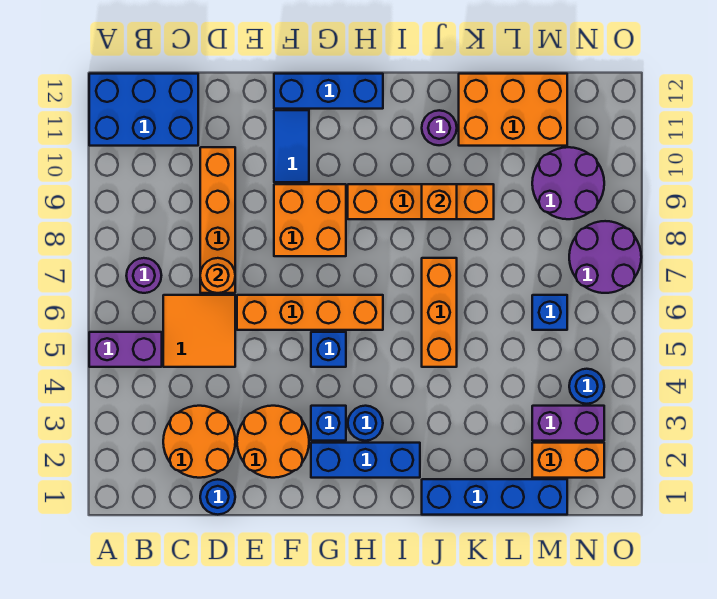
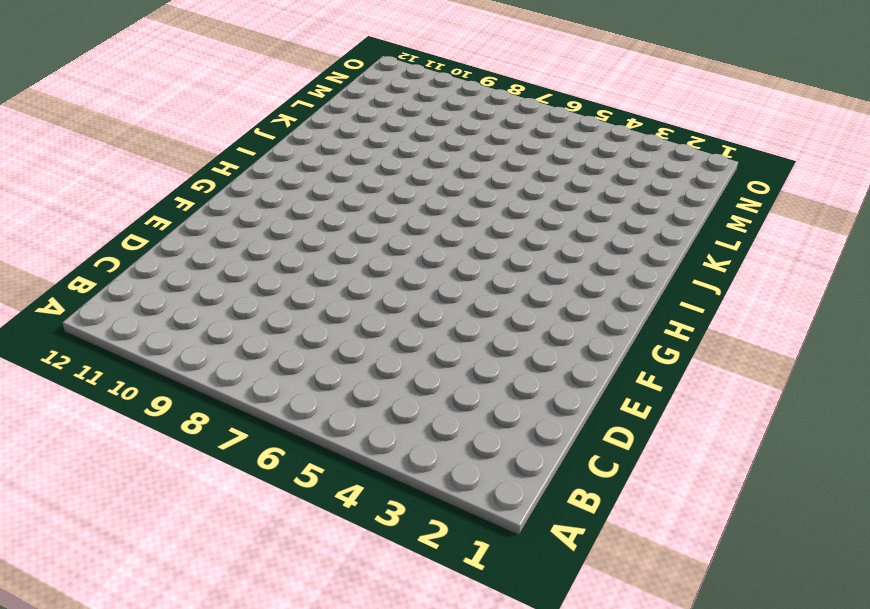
none -> purple brick A5:B5 level 1
none -> blue brick A11:C12 level 1
none -> purple round brick B7 level 1

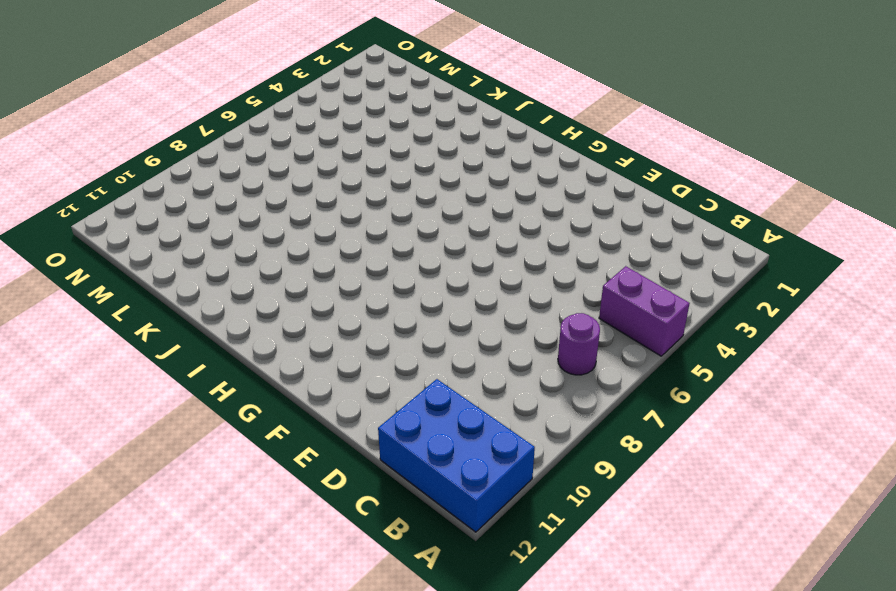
none -> orange round brick C2:D3 level 1
none -> orange tile C5:D6 level 1
none -> blue round brick D1 level 1

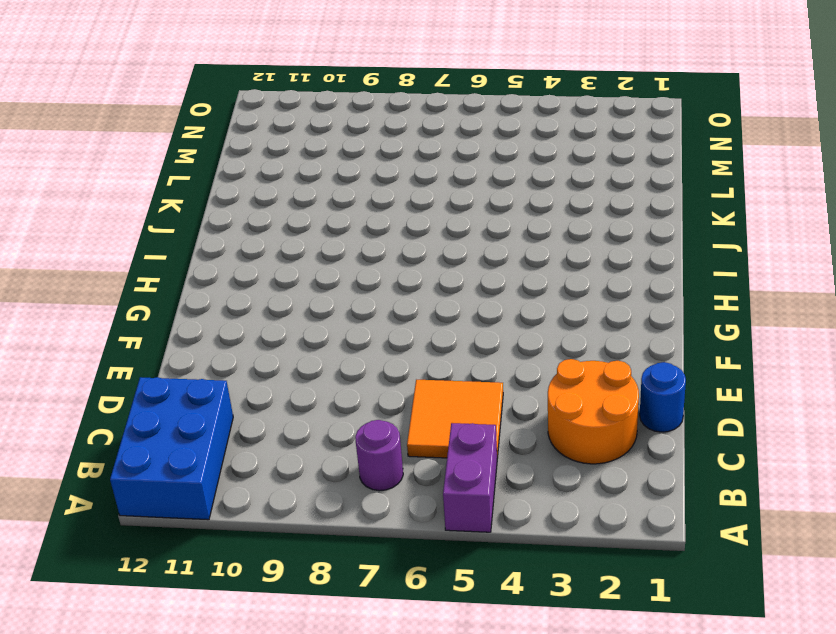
none -> orange brick D7:D10 level 1
none -> orange round brick E2:F3 level 1
none -> orange brick E6:H6 level 1

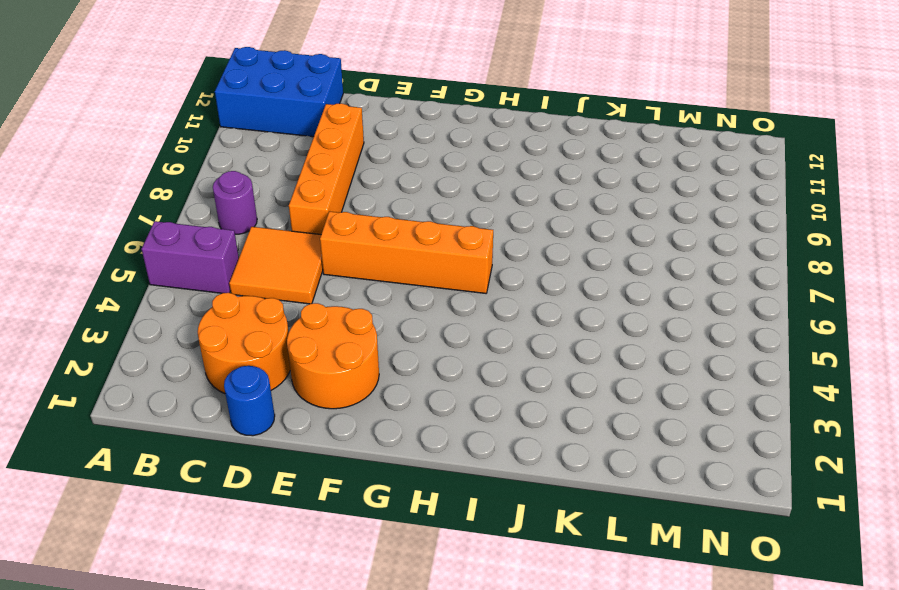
none -> orange brick F8:G9 level 1
none -> blue tile F10:F11 level 1
none -> blue brick F12:H12 level 1

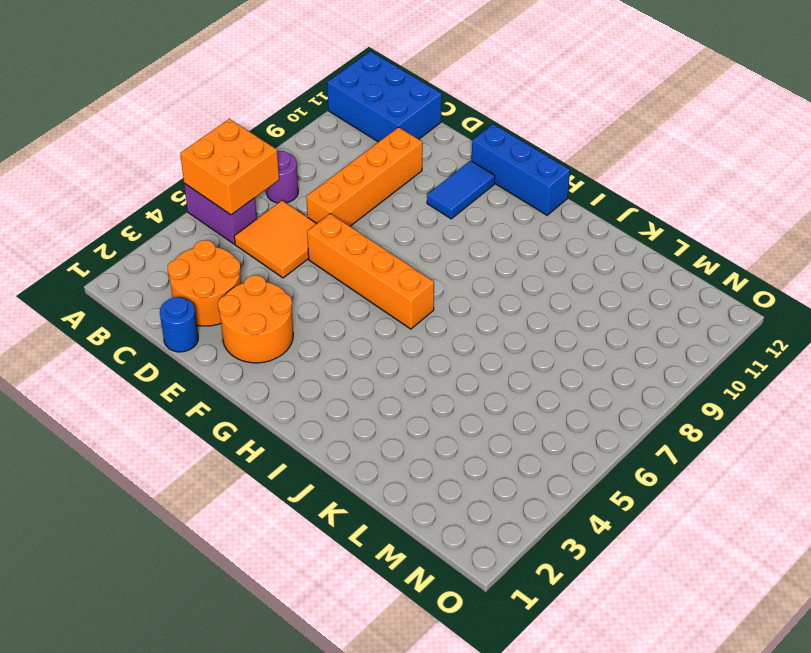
orange brick A5:B6 level 2 -> orange brick F8:G9 level 1
none -> blue brick G2:I2 level 1
none -> blue brick G3 level 1
none -> blue brick G5 level 1

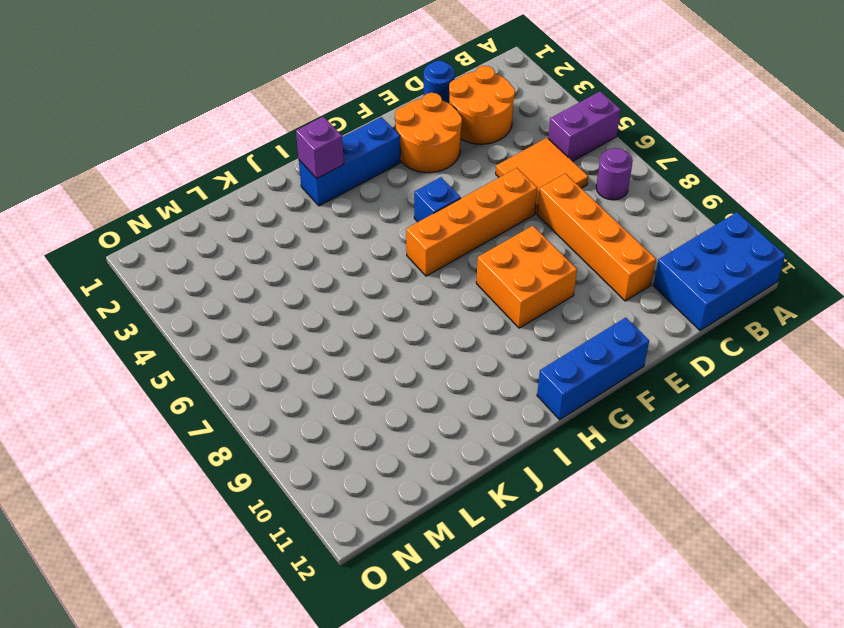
purple brick I2 level 2 -> none
none -> blue tile F10:F11 level 1
none -> blue brick G3 level 1
none -> blue round brick H3 level 1

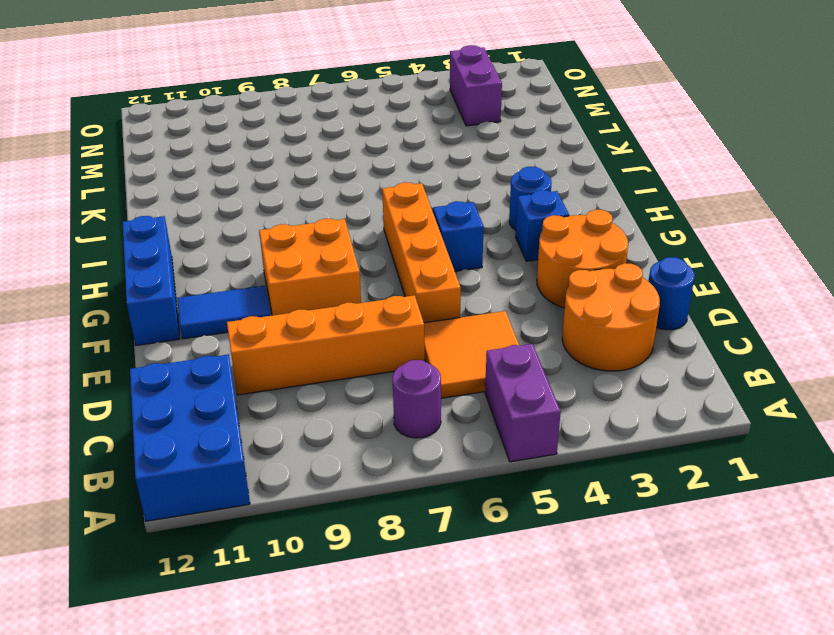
none -> blue brick G2:I2 level 1
none -> orange brick H9:K9 level 1
none -> blue brick J1:M1 level 1

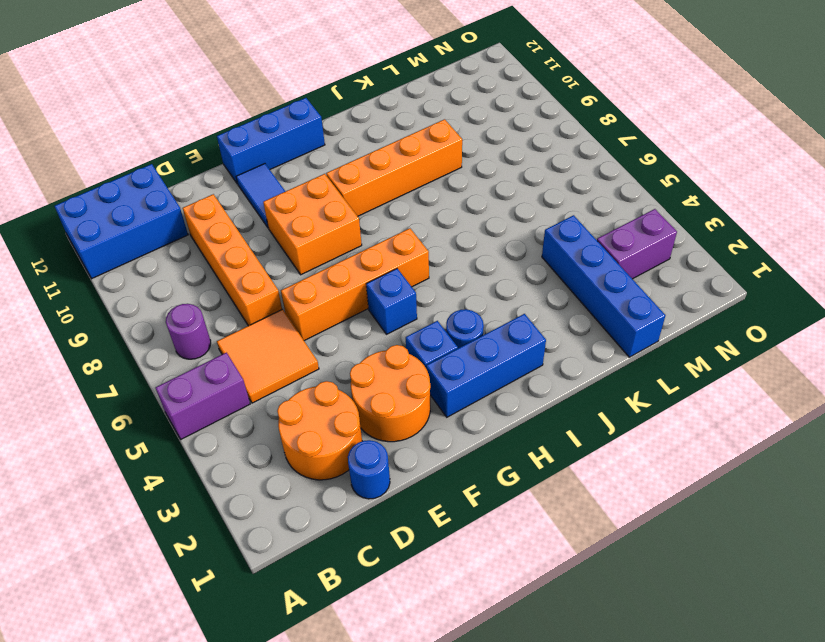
blue brick L1:L4 level 1 -> blue brick J1:M1 level 1
none -> orange brick J5:J7 level 1
none -> purple round brick J11 level 1
none -> orange brick K11:M12 level 1

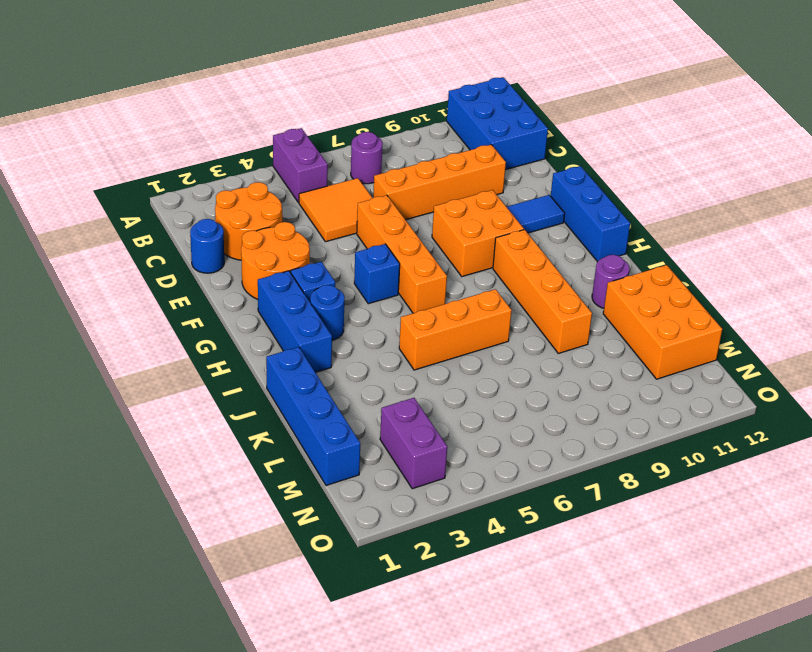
none -> orange brick M2:N2 level 1
none -> blue brick M6 level 1
none -> purple round brick M9:N10 level 1

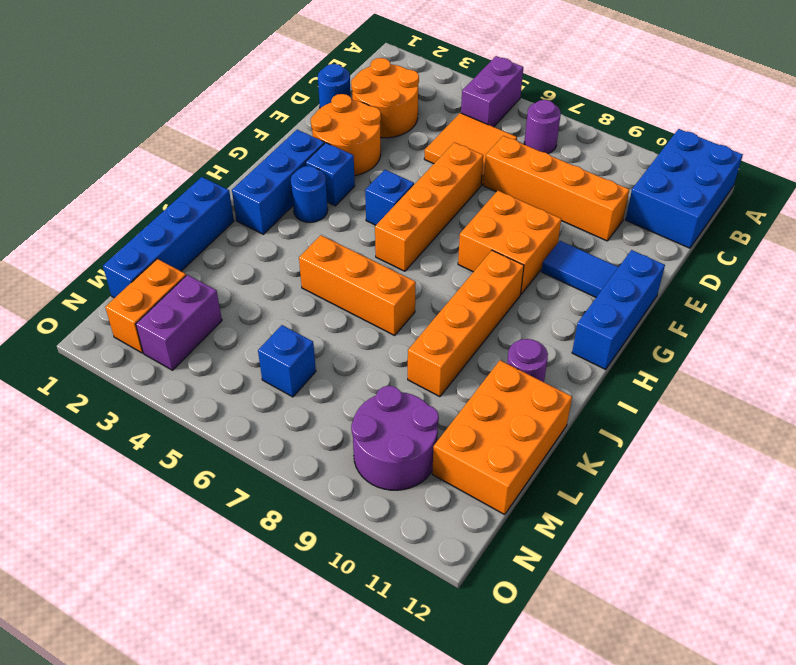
none -> blue round brick N4 level 1
none -> purple round brick N7:O8 level 1
none -> orange round brick D7 level 2

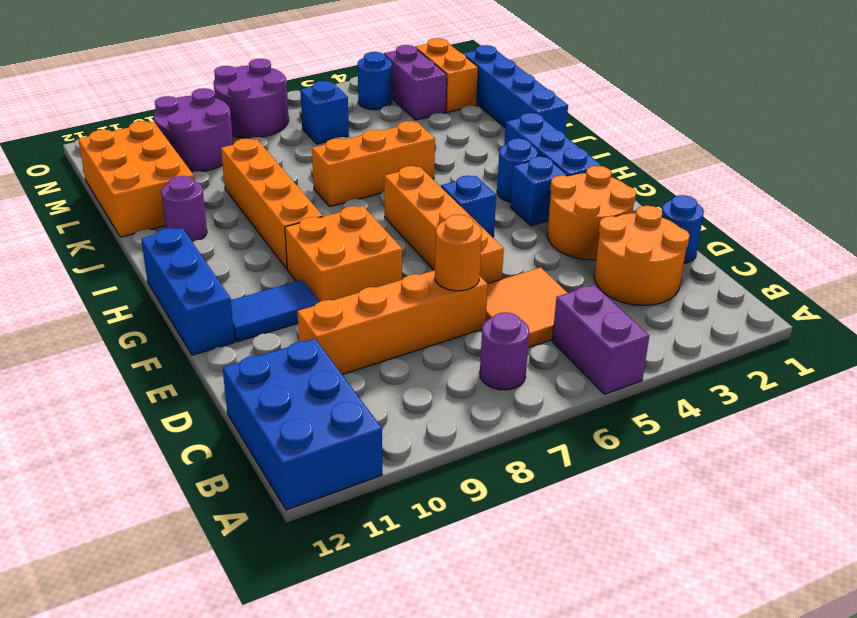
none -> orange brick J9 level 2

